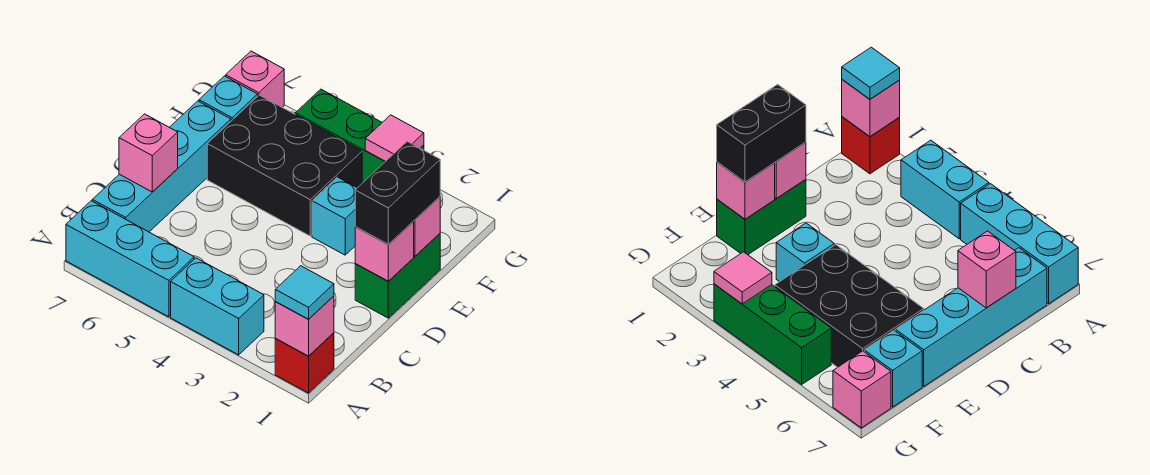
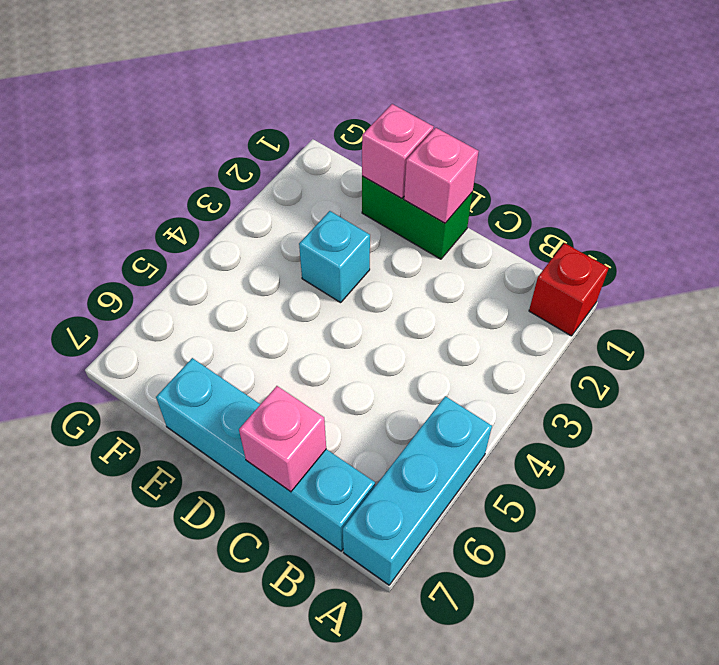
none -> cyan brick A3:A4 level 1
none -> black brick E4:F6 level 1
none -> cyan brick F7 level 1

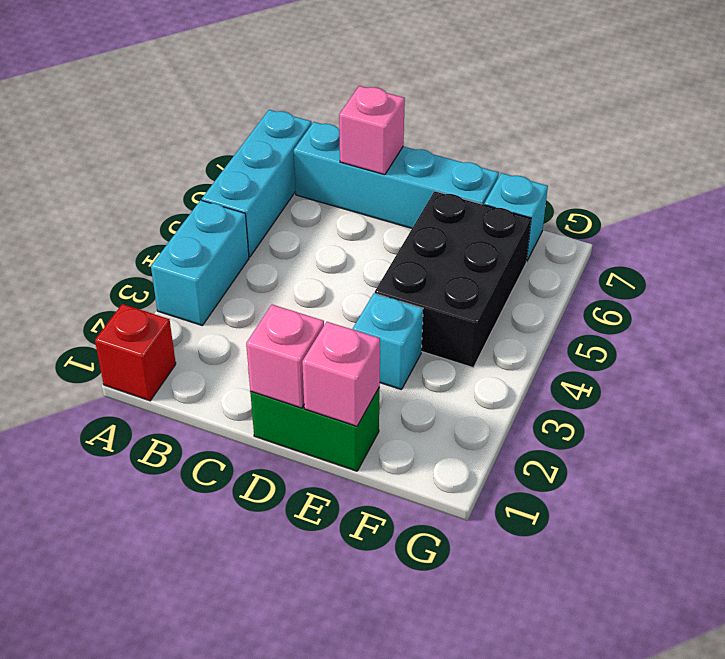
none -> green brick G3:G5 level 1
none -> pink brick G7 level 1
none -> pink brick A1 level 2

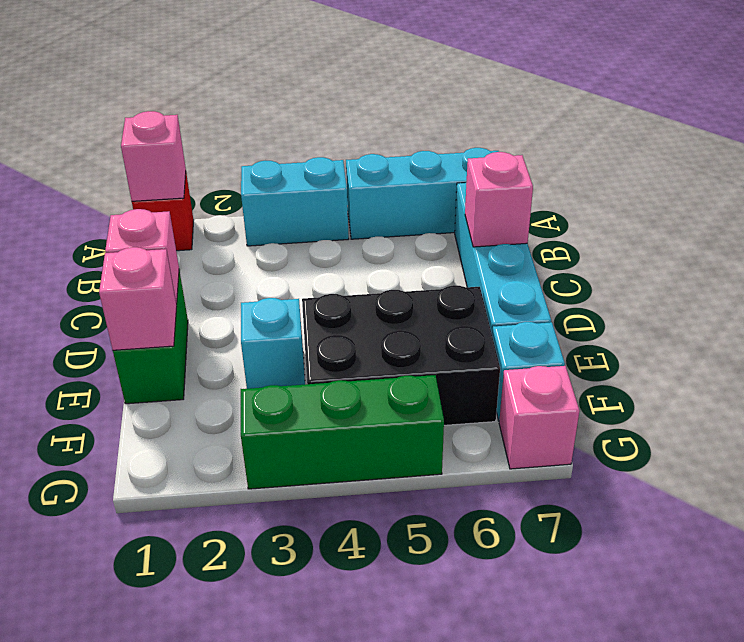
none -> pink tile G3 level 2
none -> cyan tile A1 level 3
none -> black brick D1:E1 level 3

